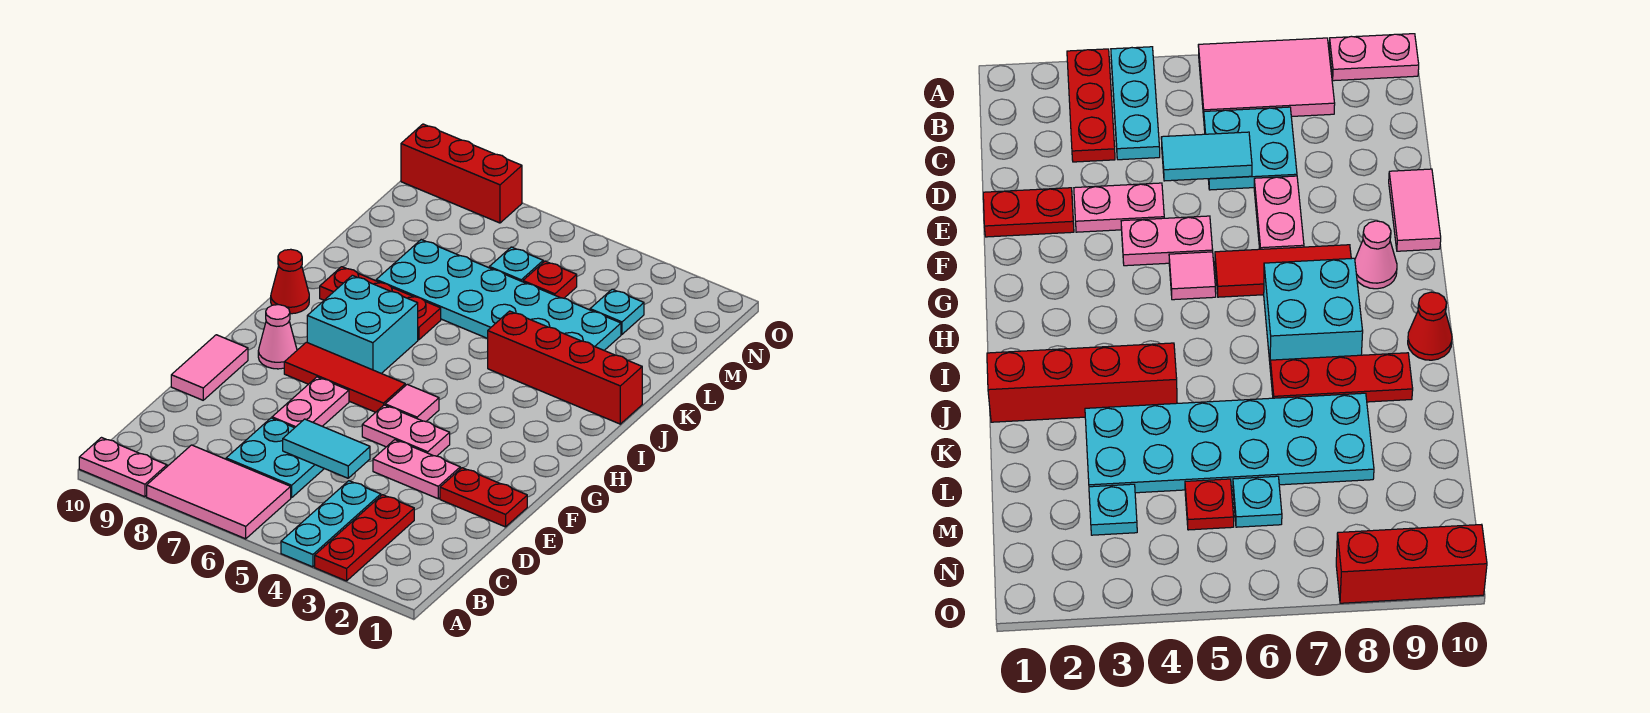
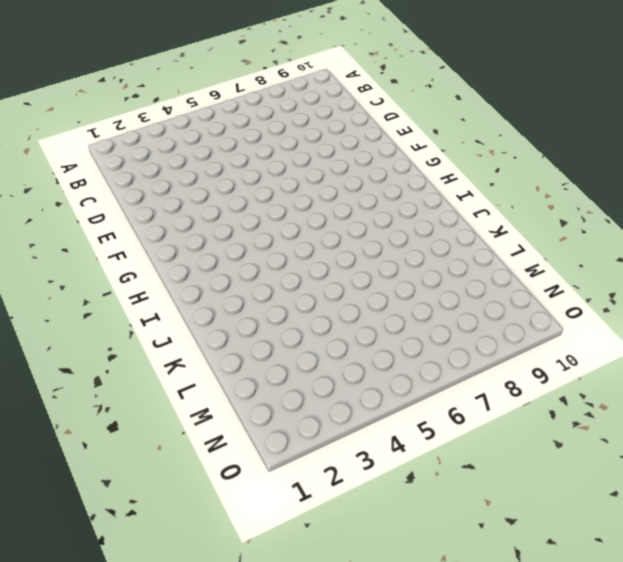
none -> red plate A3:C3 level 1
none -> cyan plate A4:C4 level 1
none -> pink tile A6:B8 level 1

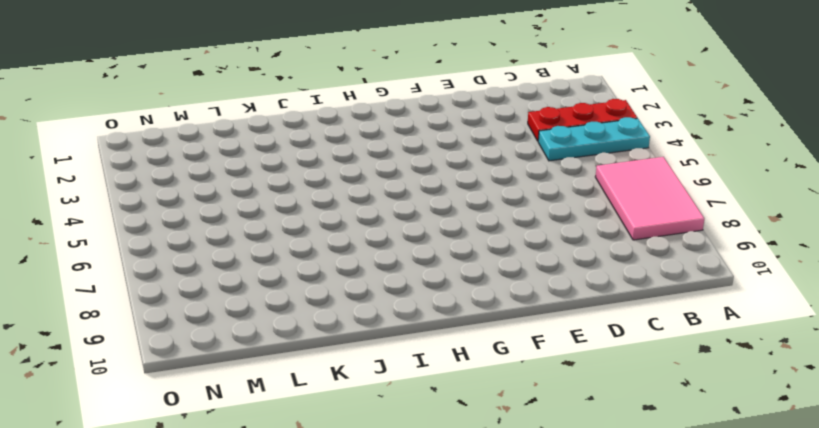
none -> pink plate A9:A10 level 1
none -> cyan plate C6:D7 level 1
none -> red plate E1:E2 level 1

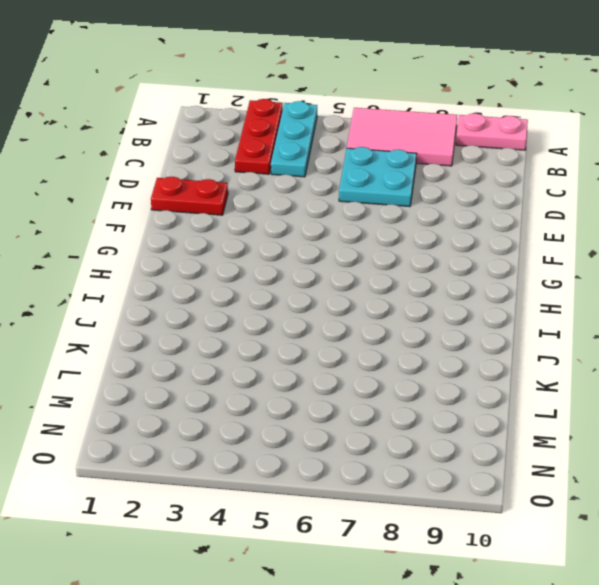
none -> pink plate E3:E4 level 1
none -> pink plate E7:F7 level 1
none -> pink tile E10:F10 level 1

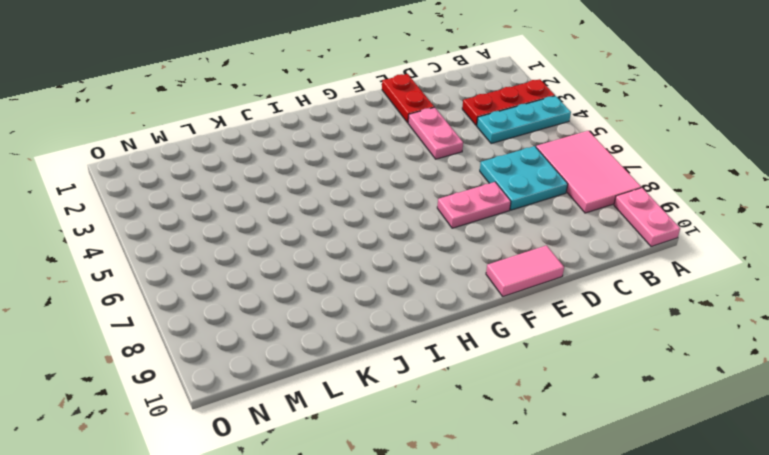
none -> pink plate F4:F5 level 1
none -> pink tile G5 level 1
none -> red tile G6:G8 level 1

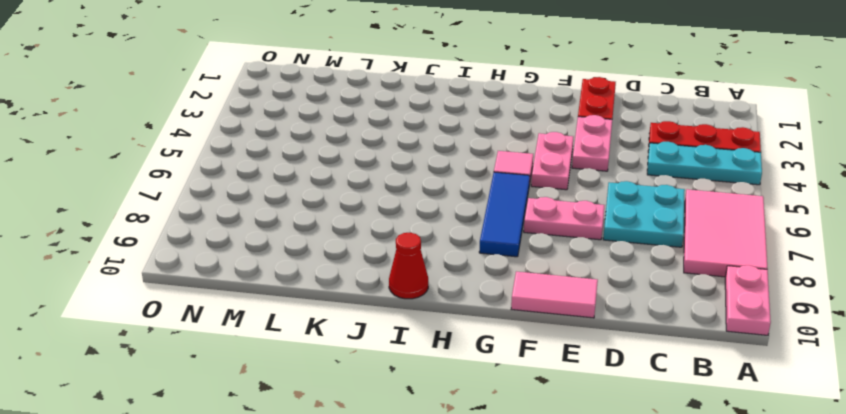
blue tile G6:G8 level 1 -> red tile G6:G8 level 1
none -> pink cone G9 level 1
none -> cyan brick H7:I8 level 1
none -> red brick J1:J4 level 1

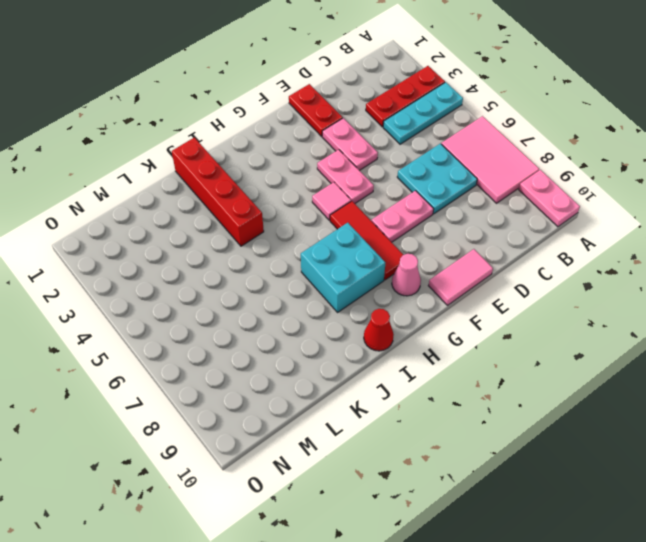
none -> red plate J7:J9 level 1
none -> cyan plate K3:L8 level 1
none -> cyan plate M3 level 1

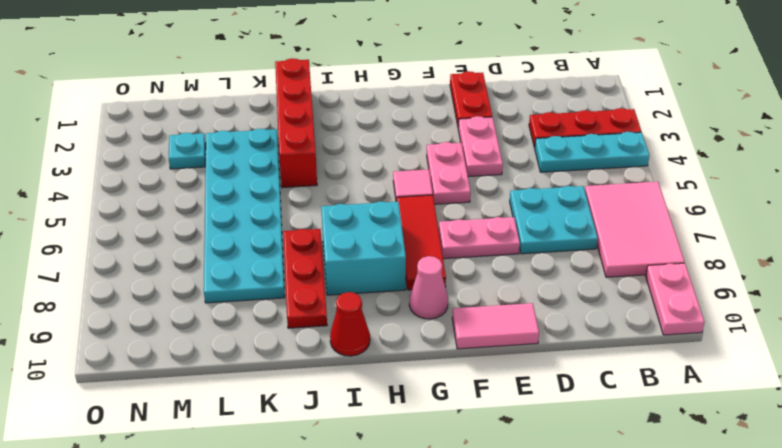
none -> red plate M5 level 1
none -> cyan plate M6 level 1
none -> red brick O8:O10 level 1

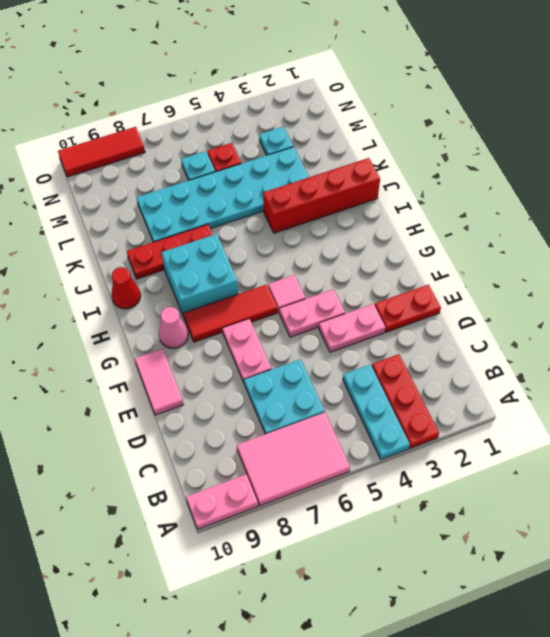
red tile O8:O10 level 1 -> red brick O8:O10 level 1
none -> cyan tile D5:D6 level 2

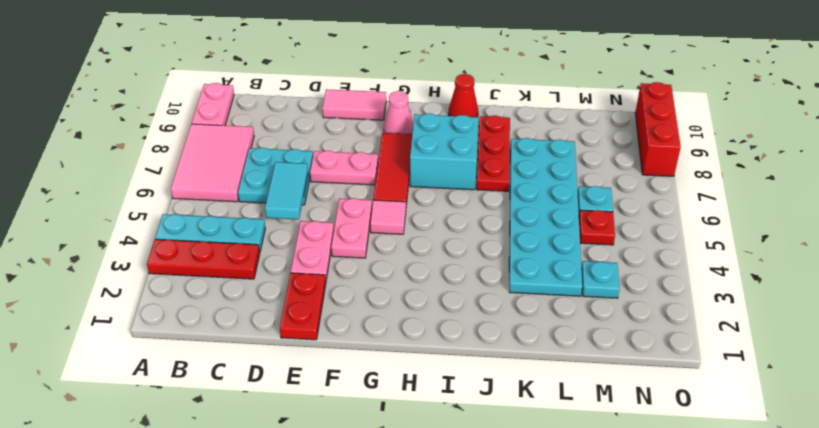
none -> red brick J1:J4 level 1

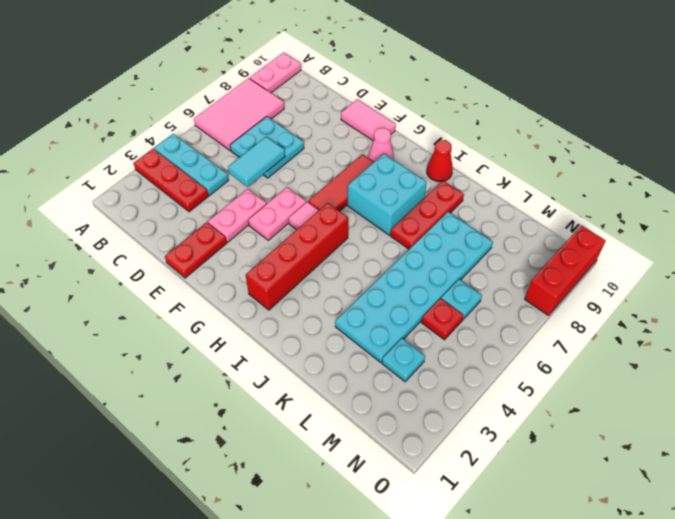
red brick H2:H5 level 1 -> red brick J1:J4 level 1
none -> pink plate E7:F7 level 1

